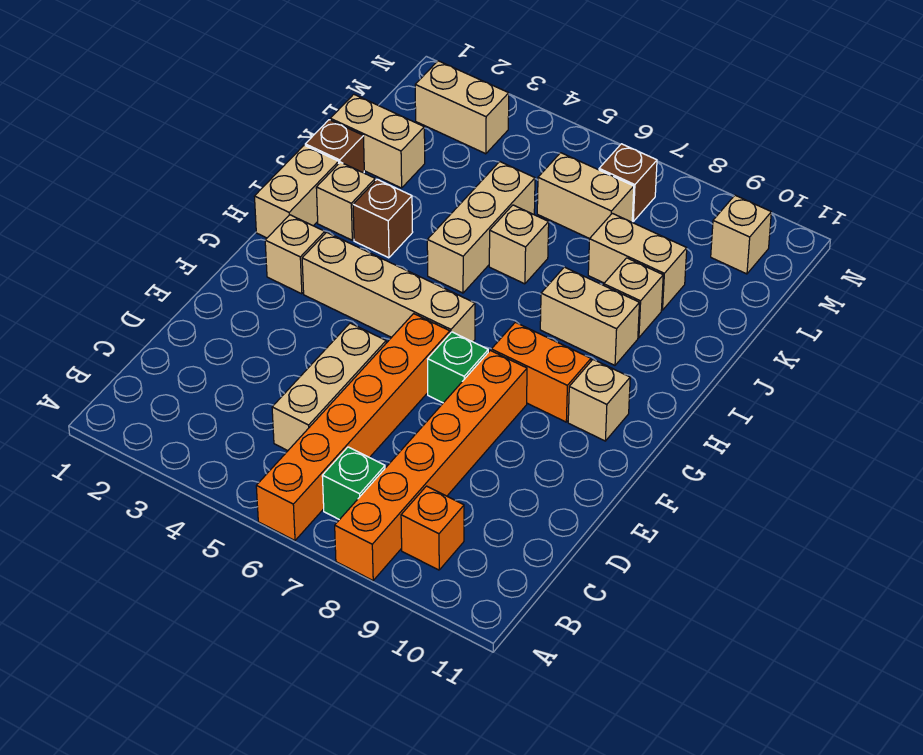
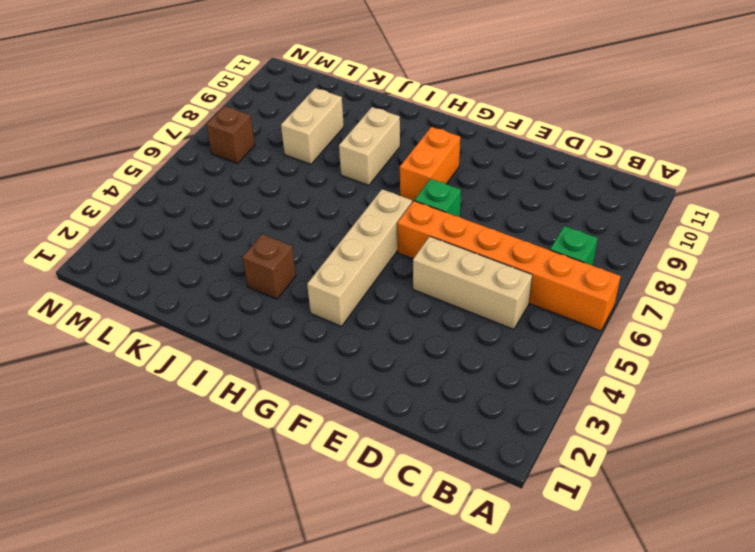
none -> orange brick A8:F8 level 1
none -> orange brick B9 level 1
none -> tan brick G2 level 1

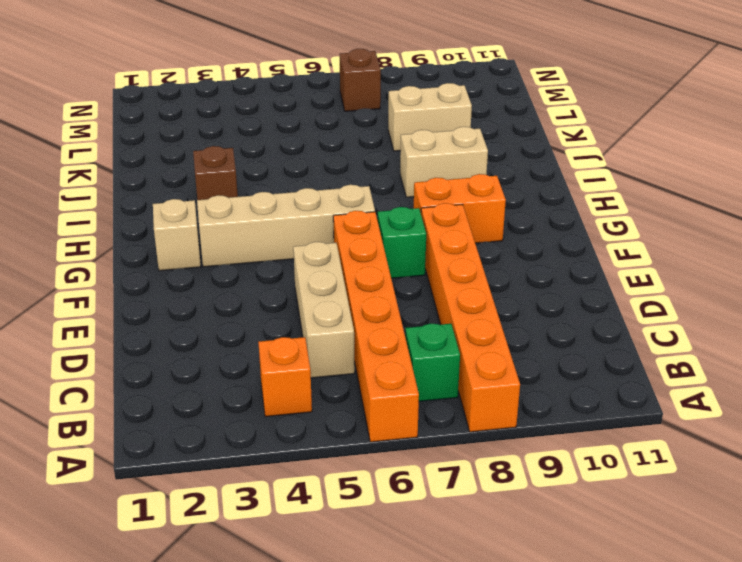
orange brick B4 level 1 -> orange brick B9 level 1
none -> tan brick G10 level 1
none -> tan brick H1:I1 level 1
none -> tan brick I2 level 1

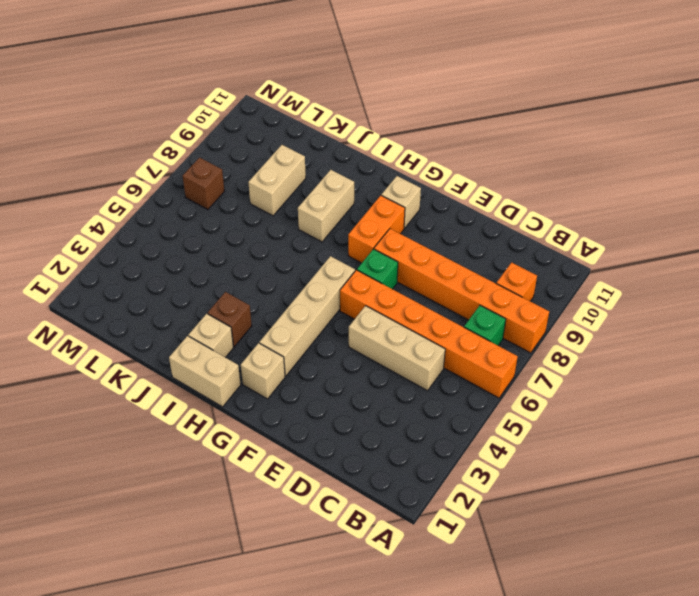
none -> tan brick I5:K5 level 1
none -> brown brick J1 level 1
none -> tan brick J6 level 1

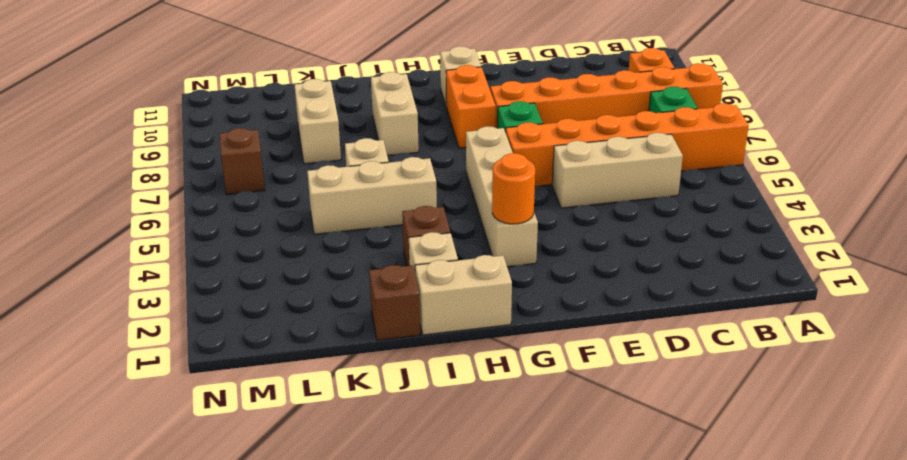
orange round brick G3 level 2 -> none
none -> tan brick G2 level 1
none -> tan brick J9 level 1
none -> tan brick K1:K2 level 1

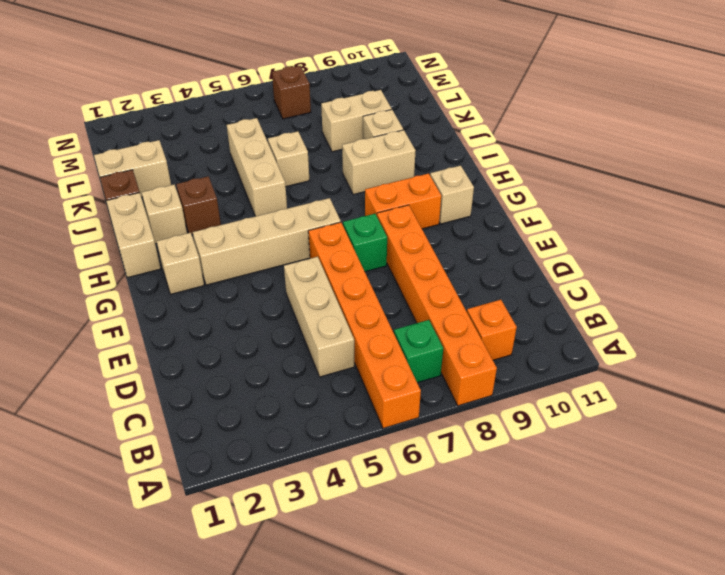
none -> tan brick L6:L7 level 1
none -> tan brick M2:M3 level 1
none -> tan brick M10 level 1

